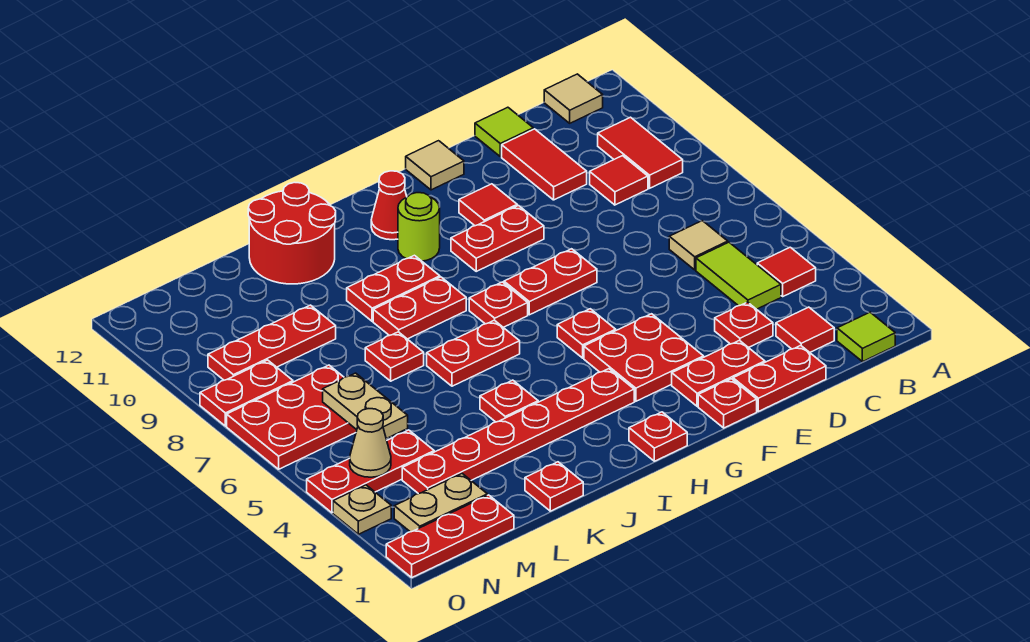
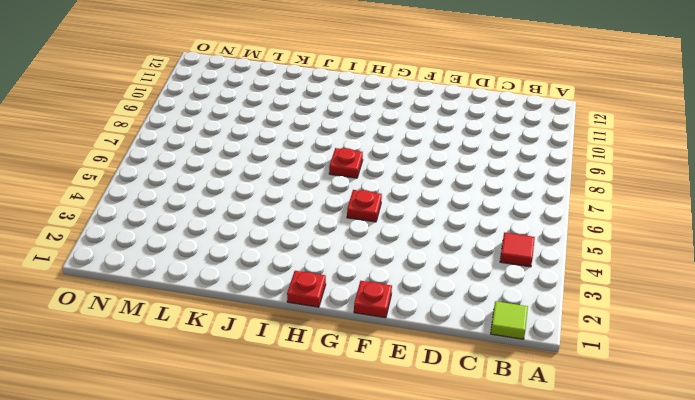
none -> red tile B9:B10 level 1
none -> tan tile B12 level 1
none -> red tile C2 level 1
none -> lime tile C4:C5 level 1

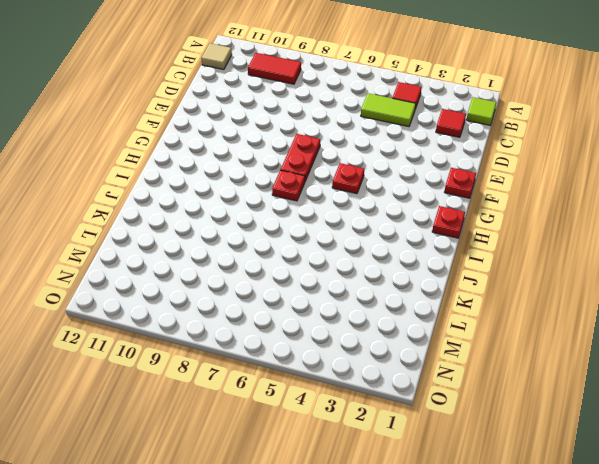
none -> tan tile C6 level 1
none -> red tile C9 level 1
none -> red plate D1:E1 level 1
none -> red plate D3 level 1

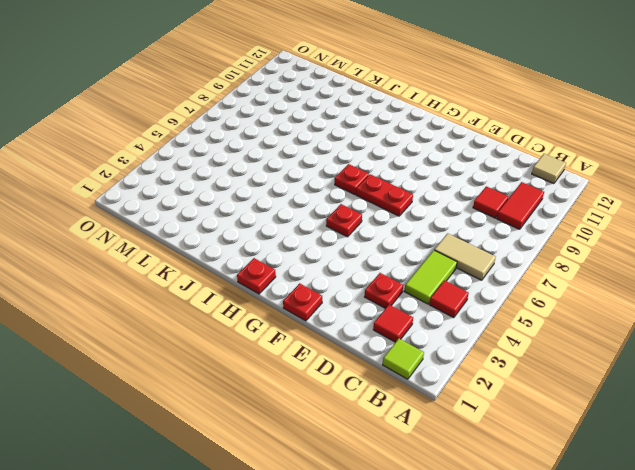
tan tile B6:C6 level 1 -> tan tile C6 level 1
none -> red plate D1:E1 level 1
none -> red tile D10:D11 level 1
none -> lime tile D12 level 1
none -> red plate E2:F2 level 1

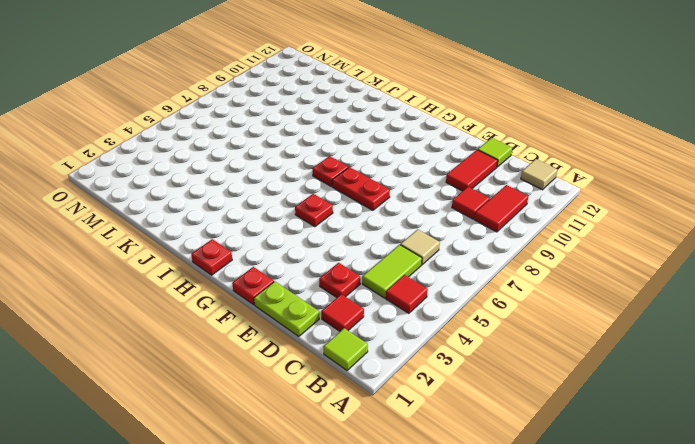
lime plate D1:E1 level 1 -> red plate D1:E1 level 1
none -> red plate E2:F2 level 1
none -> red plate F3:G4 level 1
none -> red plate F9:G9 level 1
none -> red tile F10 level 1

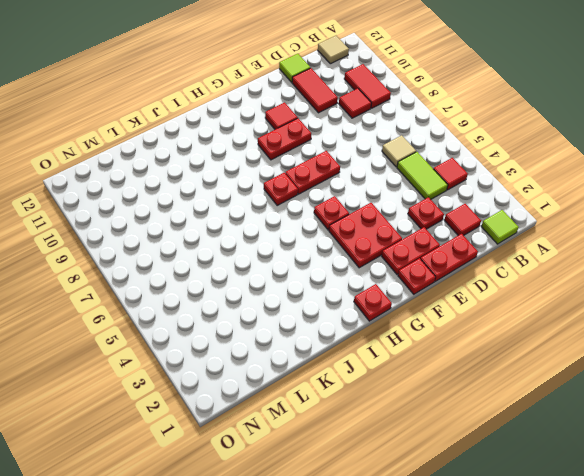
none -> tan tile F12 level 1
none -> red plate H3:M3 level 1
none -> lime round brick H10 level 1
none -> red cone H11 level 1

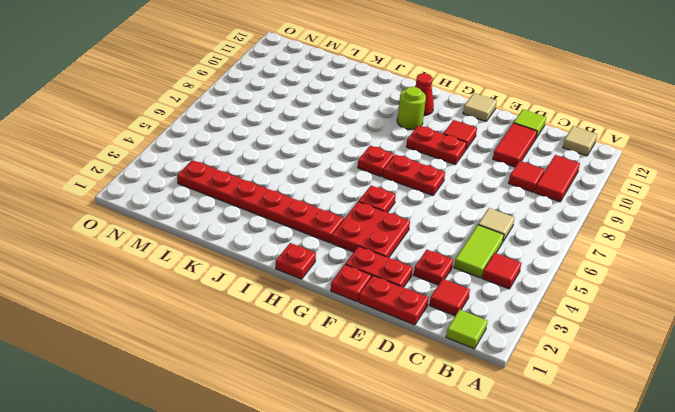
none -> red plate I6:J6 level 1
none -> red plate I8:J8 level 1
none -> red plate I9:J9 level 1
none -> red plate J4 level 1

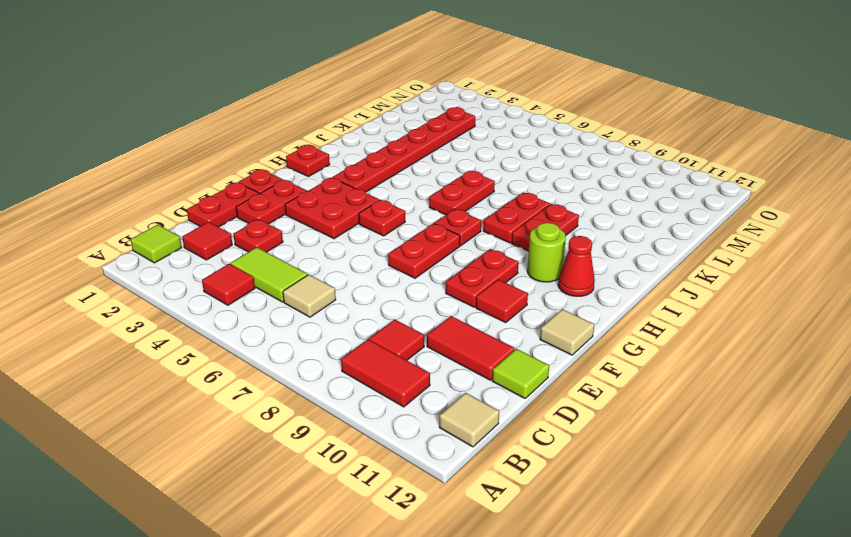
none -> red plate J4 level 1
none -> red round brick J11:K12 level 1
none -> red plate K1 level 1
none -> red plate K7 level 1

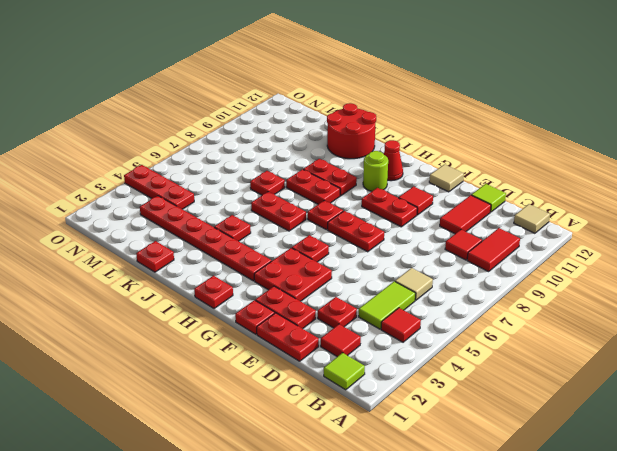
none -> red plate L9:N9 level 1
none -> red plate M1:O1 level 1
none -> tan plate M2:N2 level 1
none -> red plate M6:O7 level 1

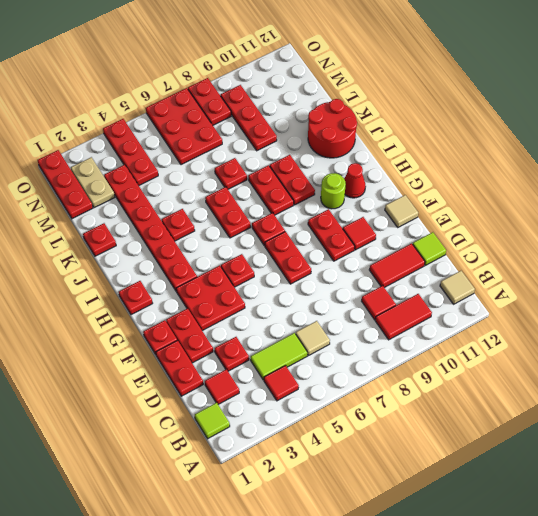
none -> tan plate O3 level 1
none -> tan plate M5:M6 level 2
none -> tan cone N4 level 2

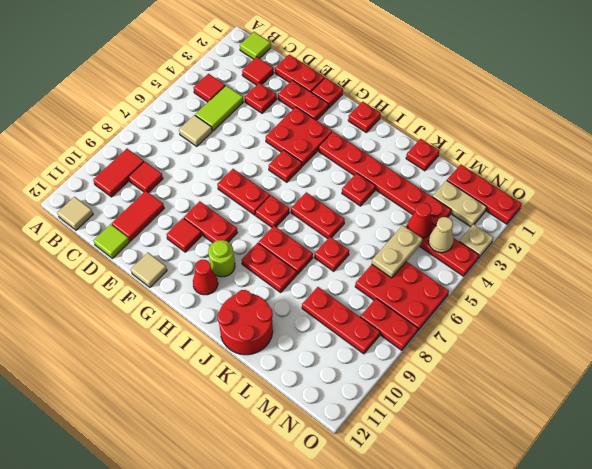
red cone M4 level 2 -> none

